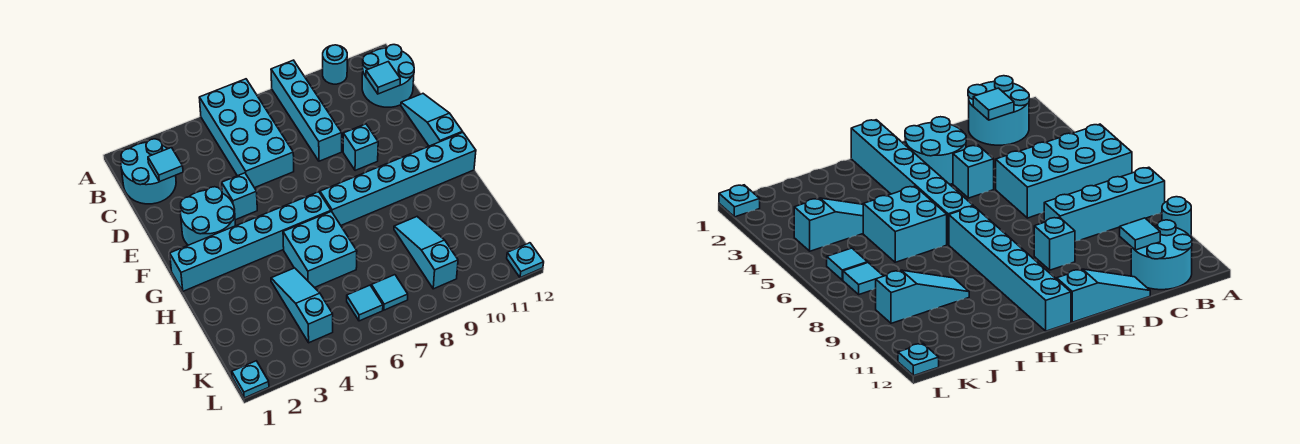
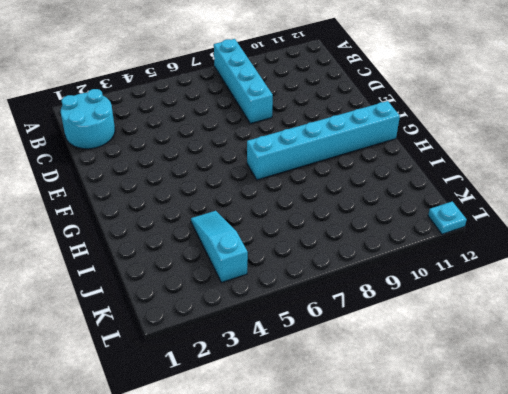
none -> cyan brick A5:D6 level 1
none -> cyan round brick A10 level 1
none -> cyan round brick B11:C12 level 1

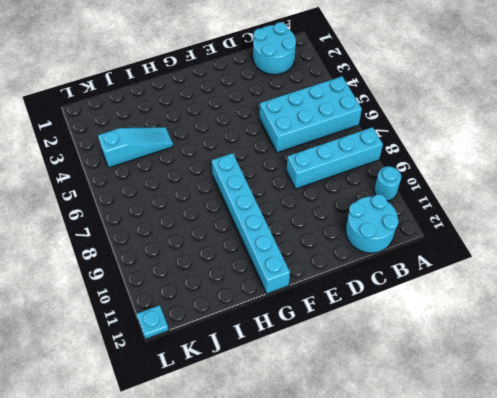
none -> cyan slope D12:F12 level 1 top F
none -> cyan round brick E2:F3 level 1
none -> cyan brick E4 level 1

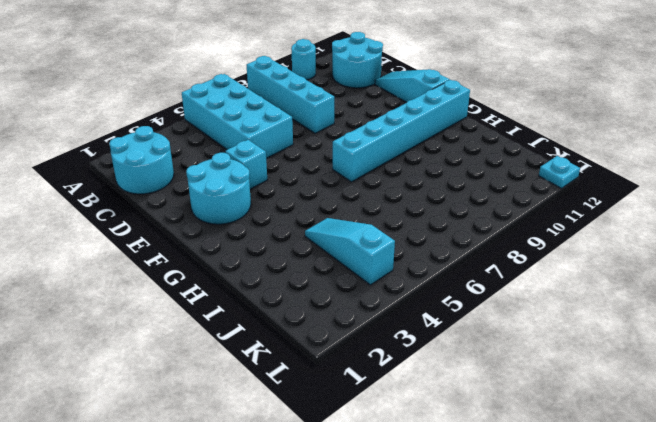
none -> cyan brick E9 level 1
none -> cyan brick G1:G6 level 1
none -> cyan brick H5:I6 level 1

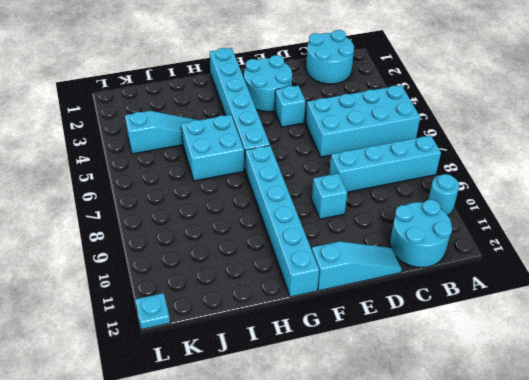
none -> cyan slope I9:K9 level 1 top K
none -> cyan tile K6 level 1
none -> cyan tile K7 level 1

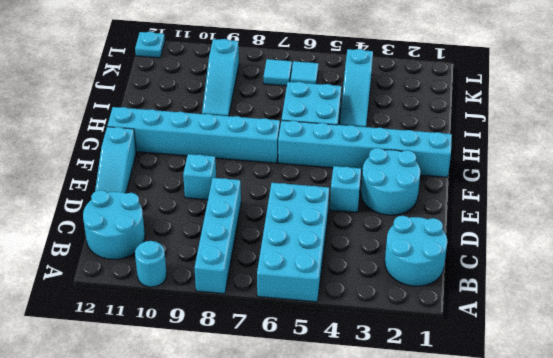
none -> cyan plate L1 level 1
none -> cyan tile C2 level 2
none -> cyan tile C11 level 2

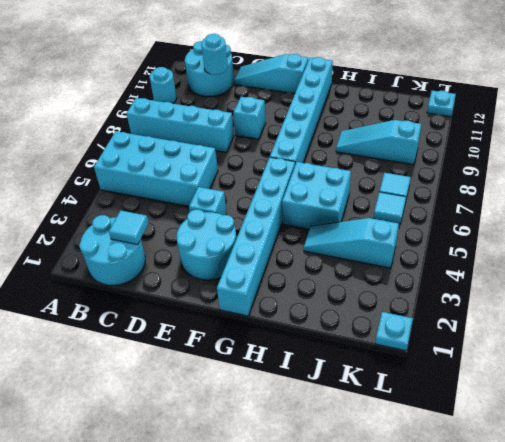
cyan round brick C11 level 2 -> cyan tile C11 level 2

